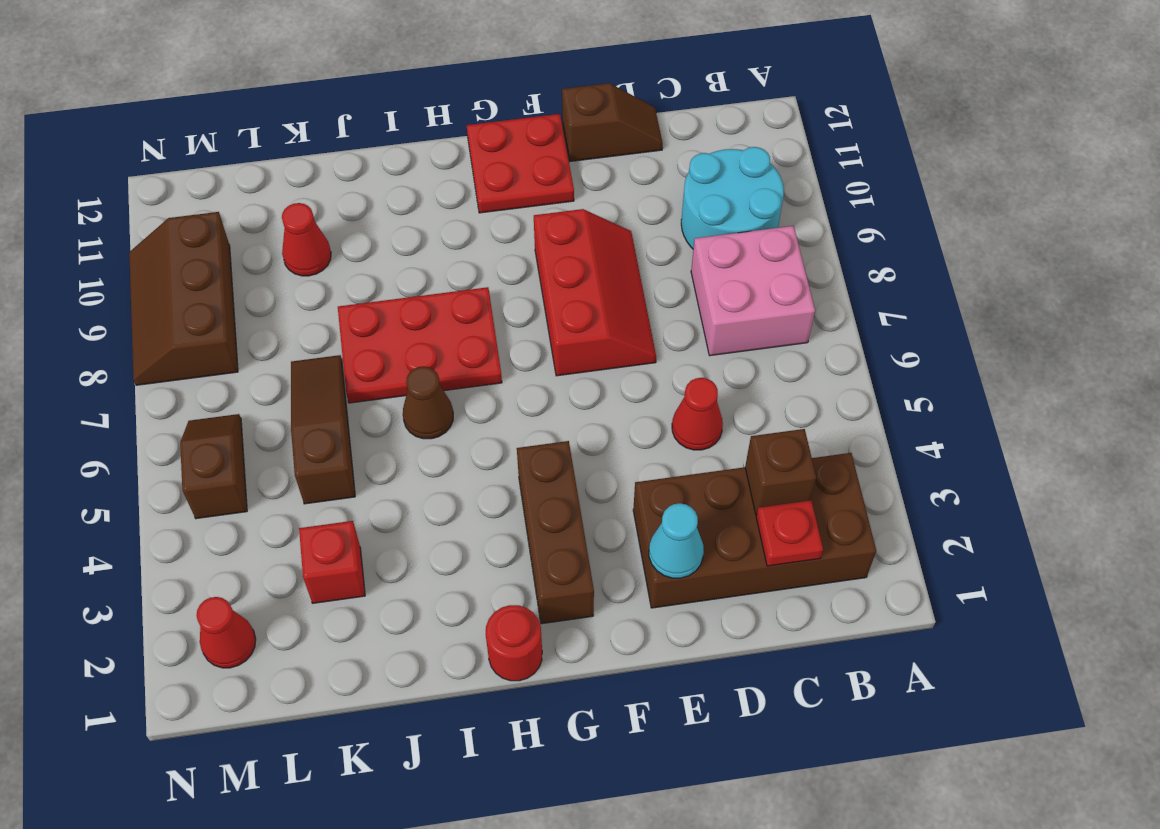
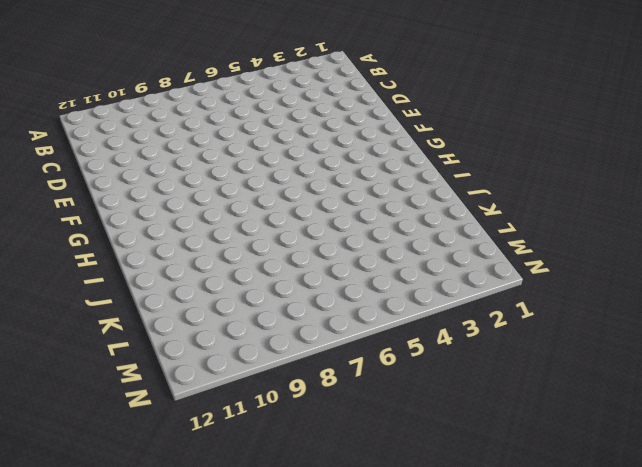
none -> brown brick B2:E3 level 1
none -> pink brick B7:C8 level 1
none -> cyan round brick B9:C10 level 1

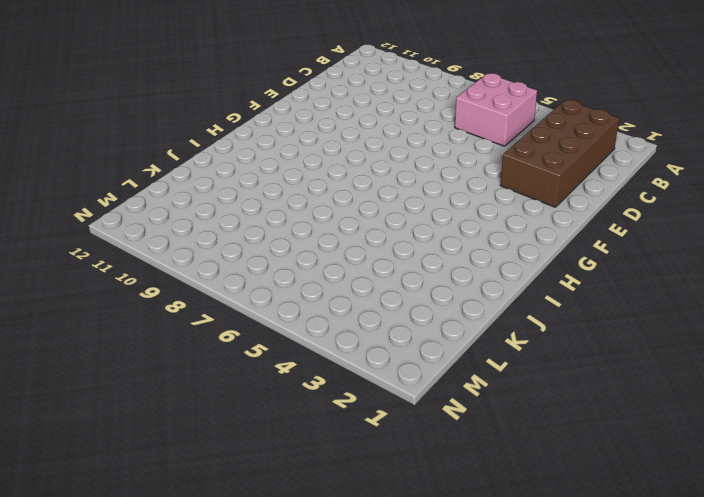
pink brick B5:C6 level 1 -> pink brick B7:C8 level 1
none -> cyan round brick B9:C10 level 1
none -> red cone D5 level 1
none -> brown slope D12:E12 level 1 top E

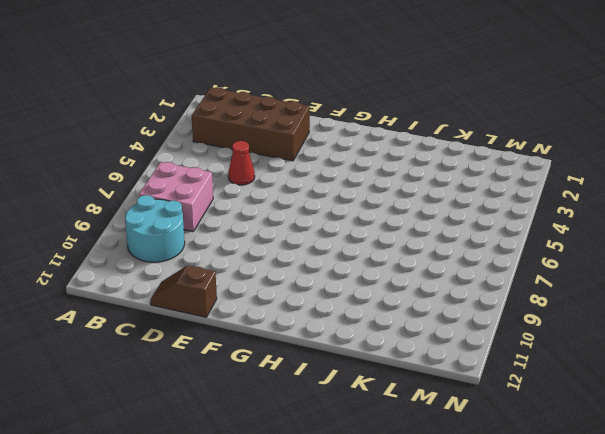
none -> red slope E7:F9 level 1 top F
none -> red plate F11:G12 level 1
none -> brown brick G2:G4 level 1

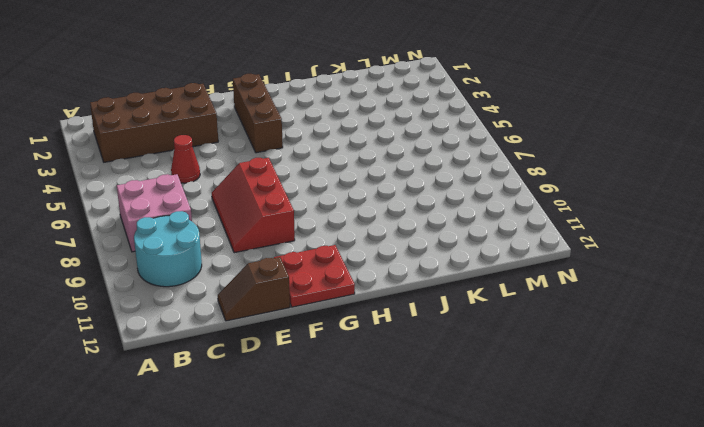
none -> red round brick H1 level 1
none -> red plate H7:J8 level 1
none -> brown cone I6 level 1

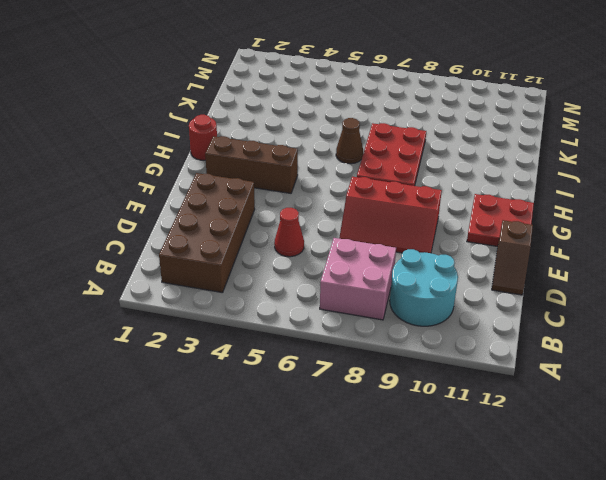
none -> red brick K3 level 1
none -> brown slope K5:K7 level 1 top 5
none -> red cone K10 level 1

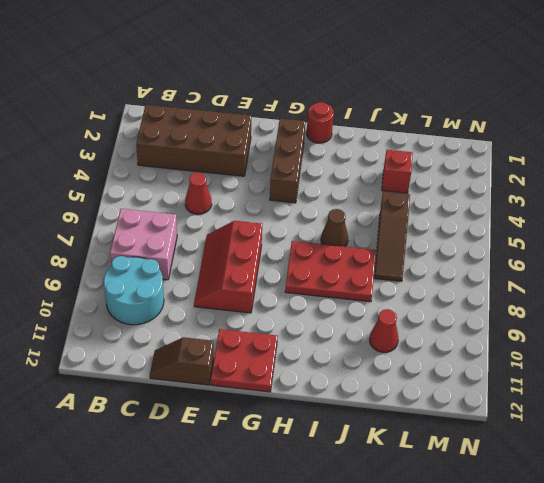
none -> red cone M2 level 1
none -> brown slope M5:M6 level 1 top 5
none -> brown slope M8:N10 level 1 top M

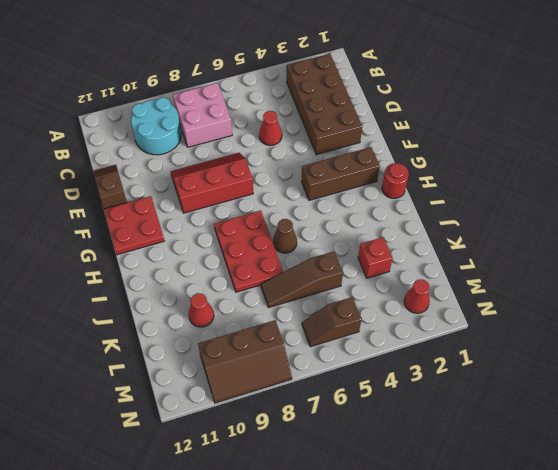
none -> red plate C2 level 2
none -> brown brick C3 level 2
none -> cyan cone E2 level 2

